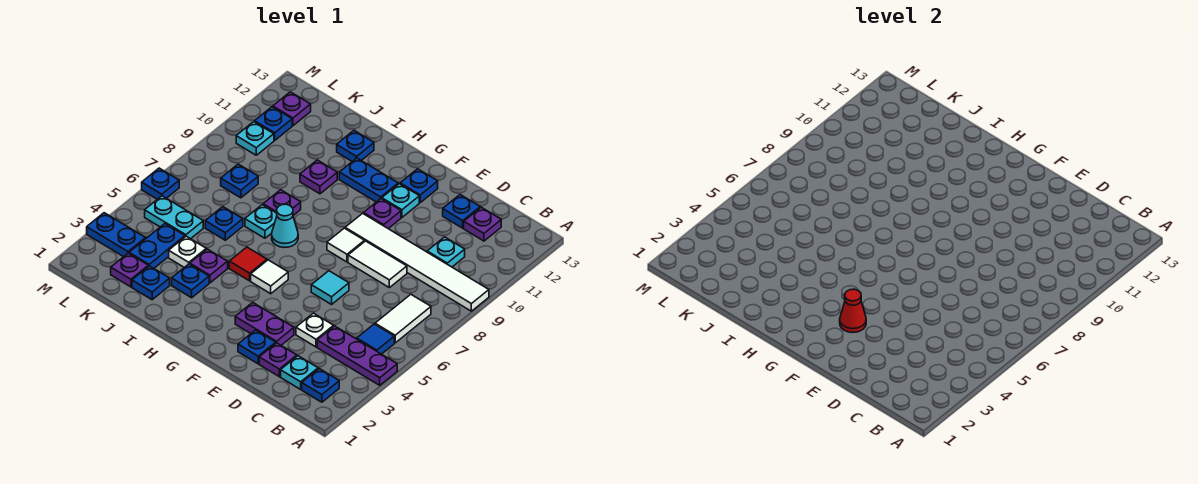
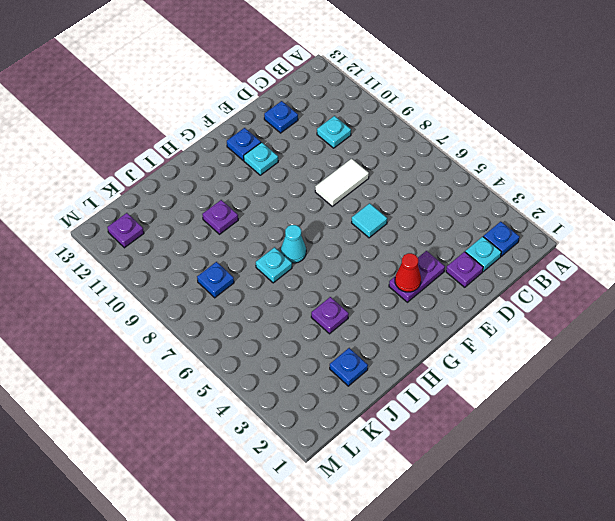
none -> purple plate A4:C4 level 1
none -> white tile A9:F9 level 1
none -> blue tile B5 level 1
none -> white tile B6:B7 level 1

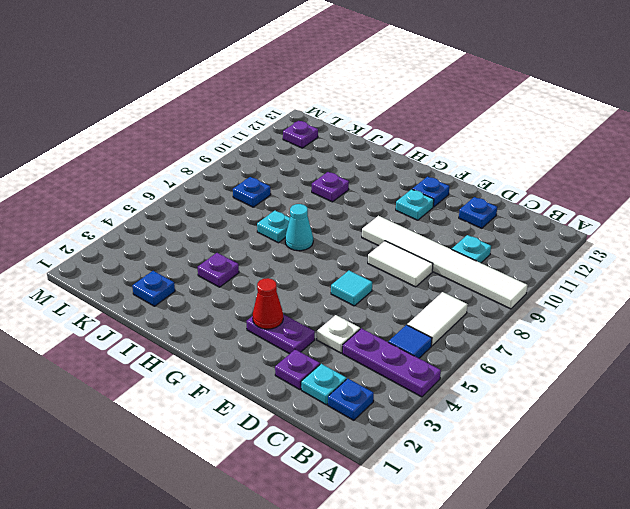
none -> purple plate C12 level 1
none -> blue plate E2 level 1
none -> white tile F8 level 1
none -> purple plate F10 level 1

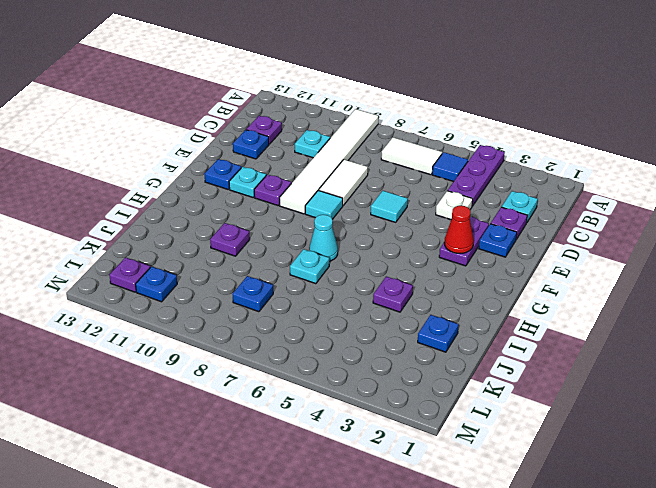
cyan tile F8 level 1 -> white tile F8 level 1
none -> blue plate B2 level 1
none -> white tile G5 level 1
none -> blue plate G11:H11 level 1
none -> red tile H5 level 1

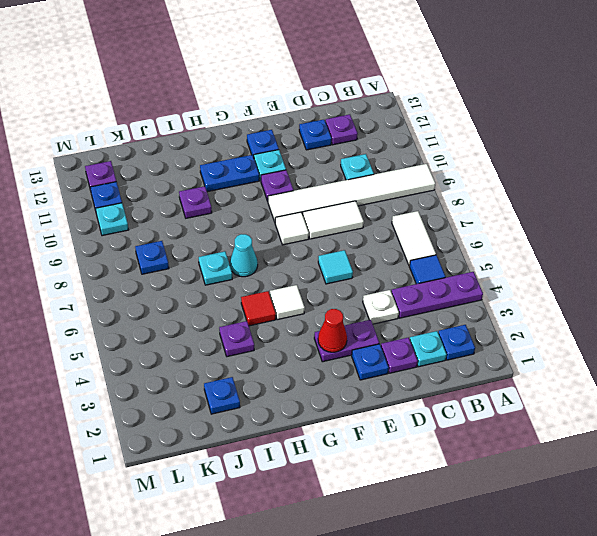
none -> blue plate I3 level 1
none -> purple plate I8 level 1
none -> blue plate I12 level 1
none -> white plate J4 level 1

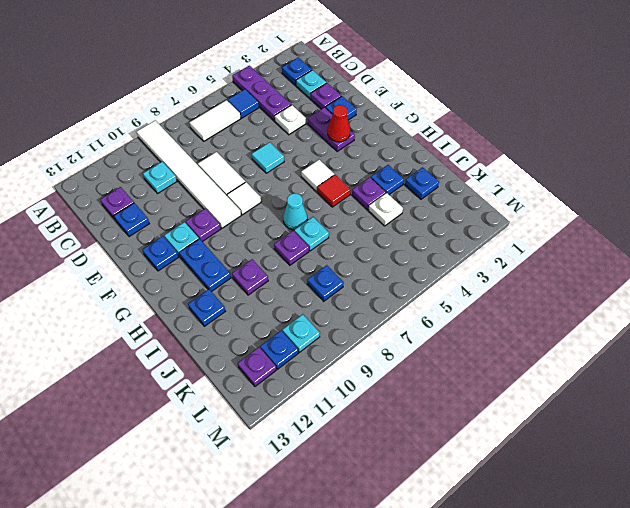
none -> blue plate J6 level 1
none -> purple plate K2 level 1
none -> blue plate K3:K4 level 1
none -> cyan plate K5:L5 level 1

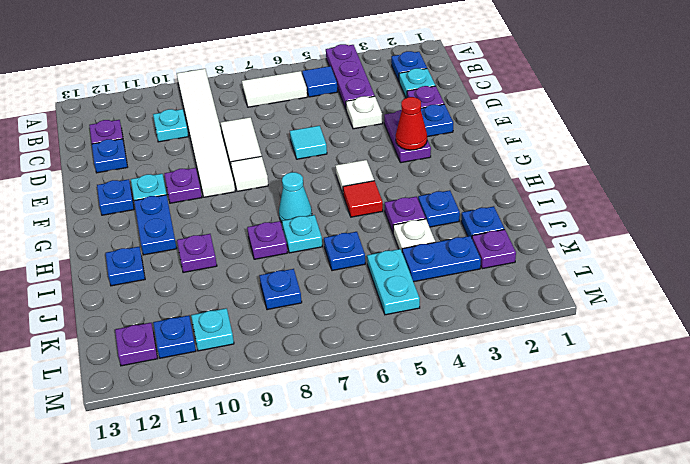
none -> blue plate L3:M3 level 1
none -> blue plate M6 level 1

